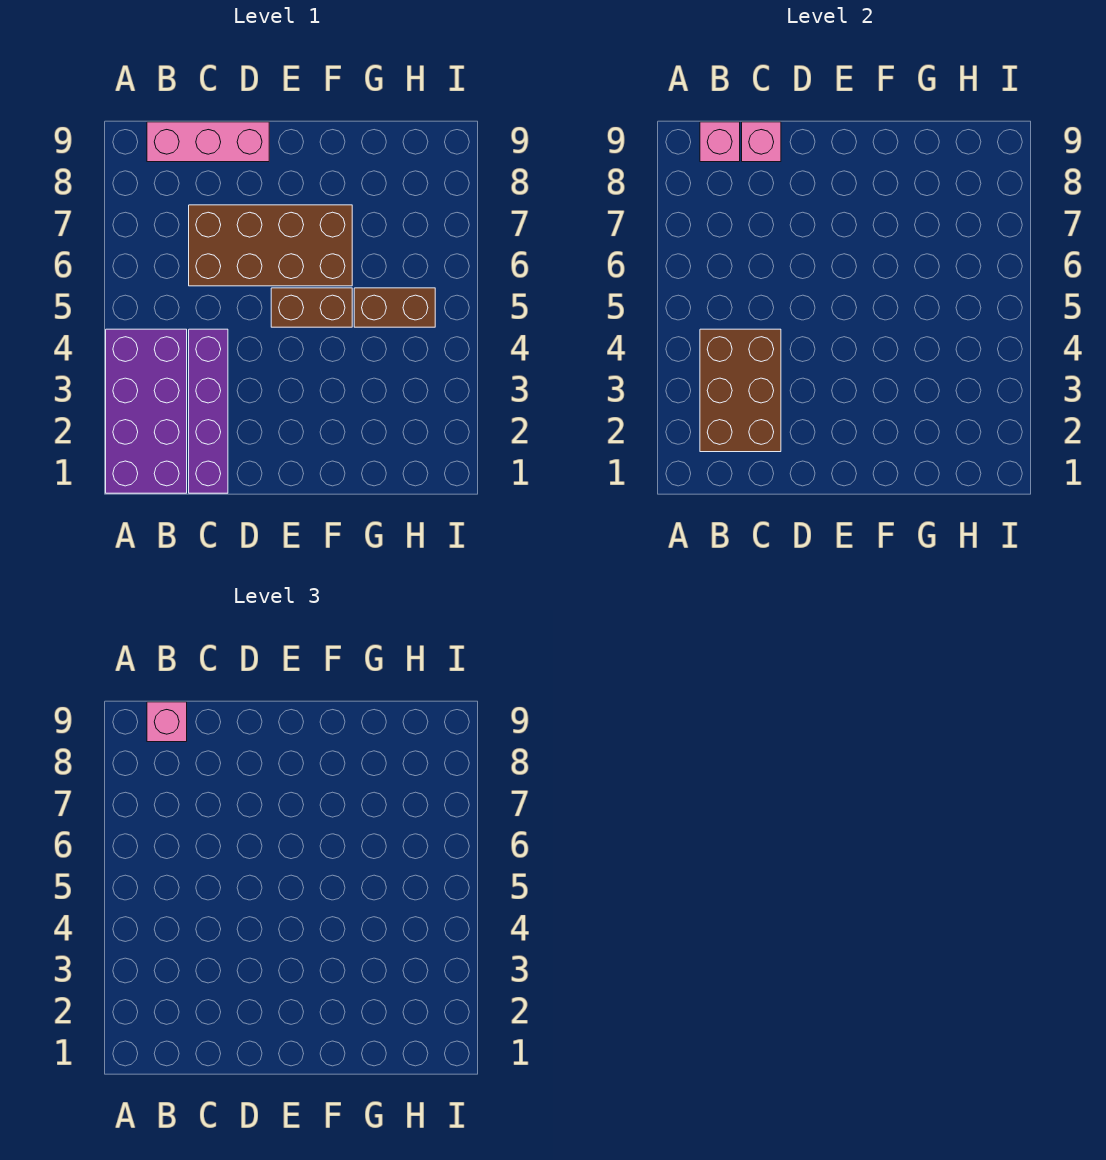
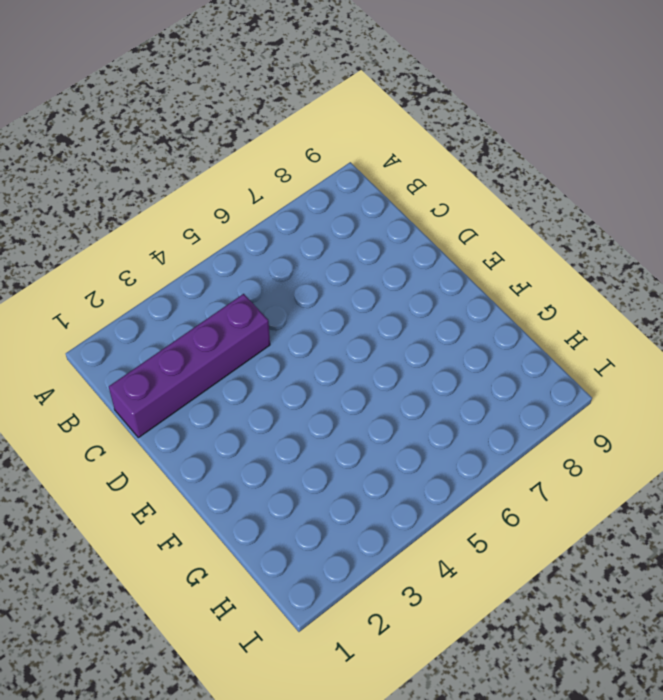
none -> purple brick A1:B4 level 1
none -> pink brick B9:D9 level 1

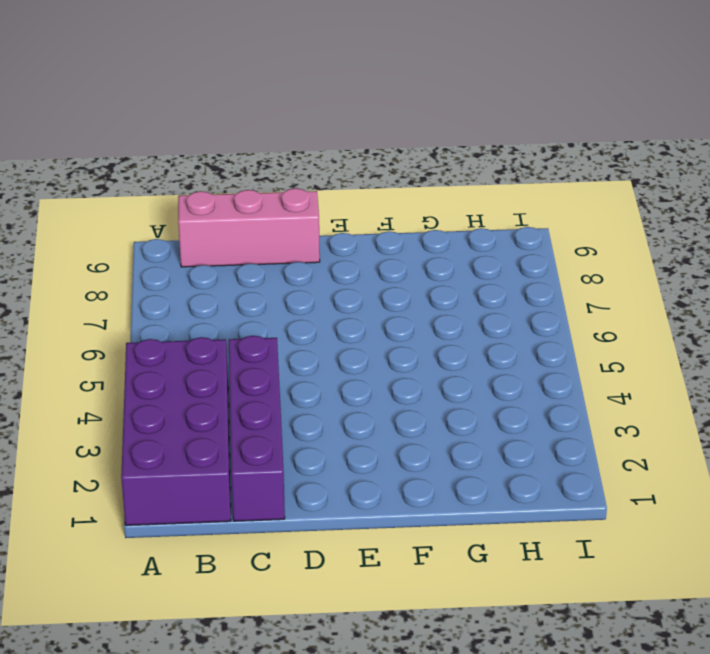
none -> brown brick C6:F7 level 1
none -> brown brick E5:F5 level 1

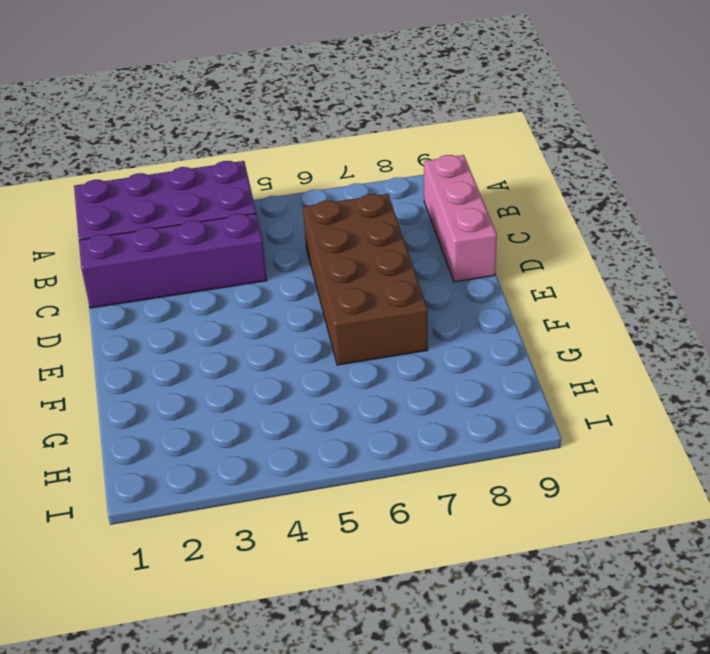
none -> brown brick E5:F5 level 1
none -> brown brick G5:H5 level 1

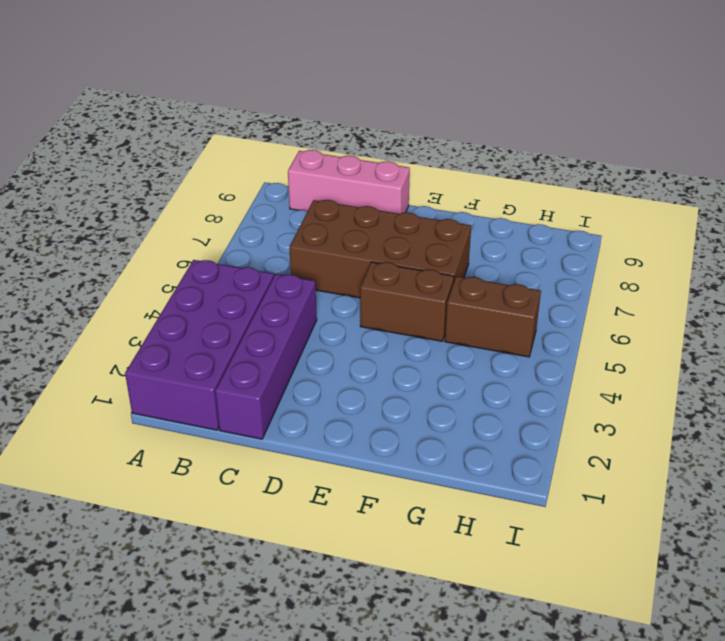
none -> brown brick B2:C4 level 2
none -> pink brick B9 level 2

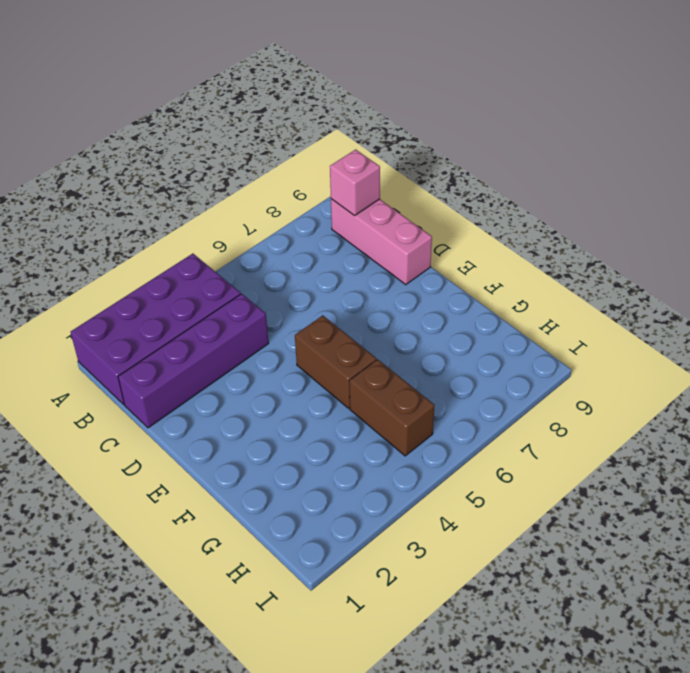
none -> brown brick C6:F7 level 1
none -> brown brick B2:C4 level 2

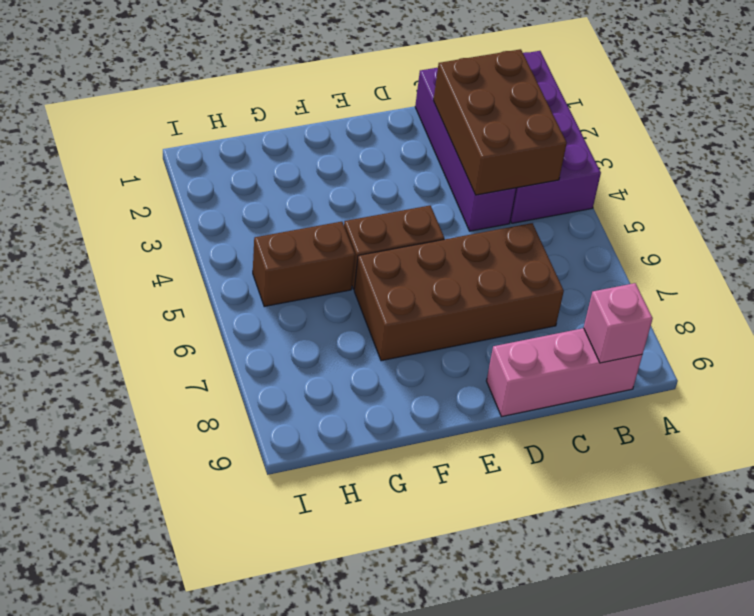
none -> pink brick C9 level 2
none -> pink brick B9 level 3

